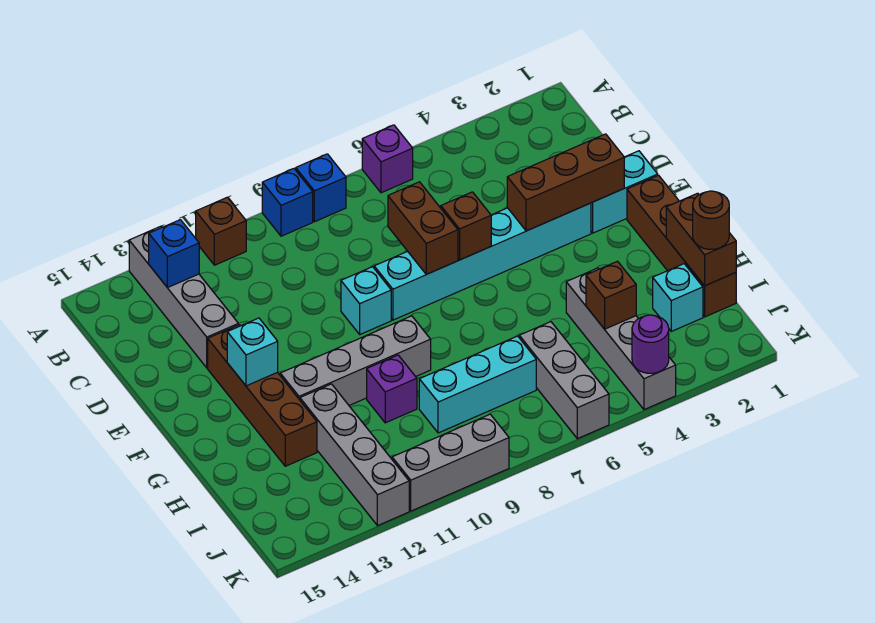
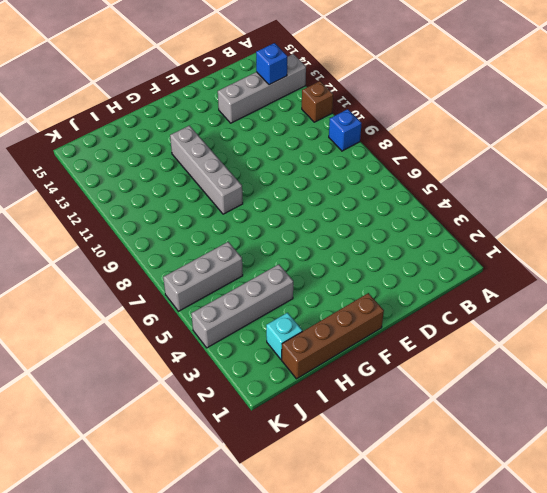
none -> purple brick A6 level 1
none -> blue brick A8 level 1
none -> cyan brick E1:E2 level 1

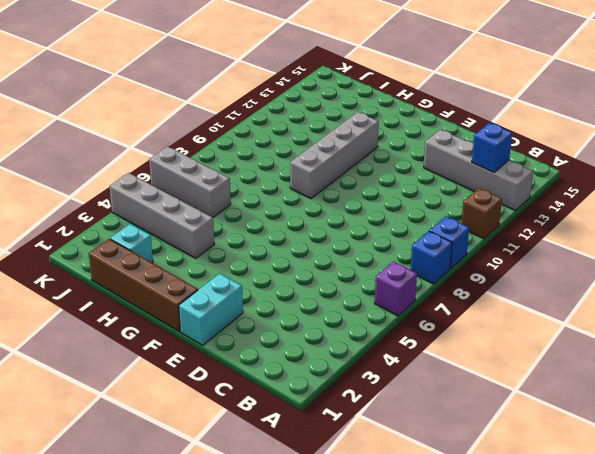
none -> cyan brick E3:E8 level 1
none -> cyan brick E9 level 1
none -> brown brick E13:H13 level 1

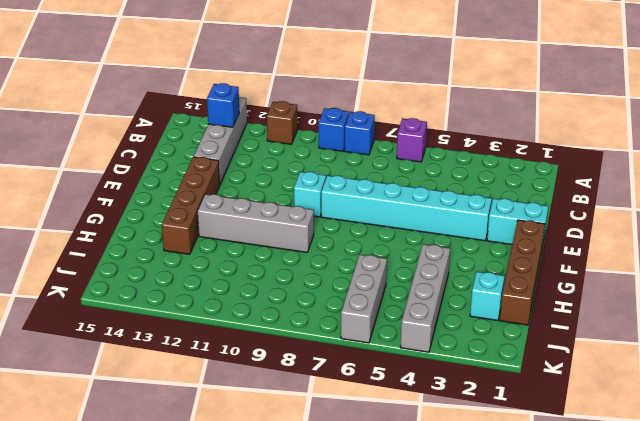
none -> purple brick H10 level 1
none -> grey brick H12:K12 level 1
none -> cyan brick I7:I9 level 1

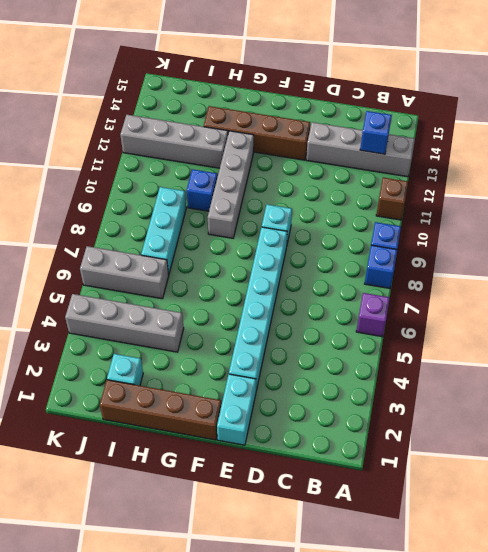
blue brick H10 level 1 -> purple brick H10 level 1
none -> grey brick K9:K11 level 1
none -> brown brick D7:E7 level 2
none -> brown brick E2:E4 level 2

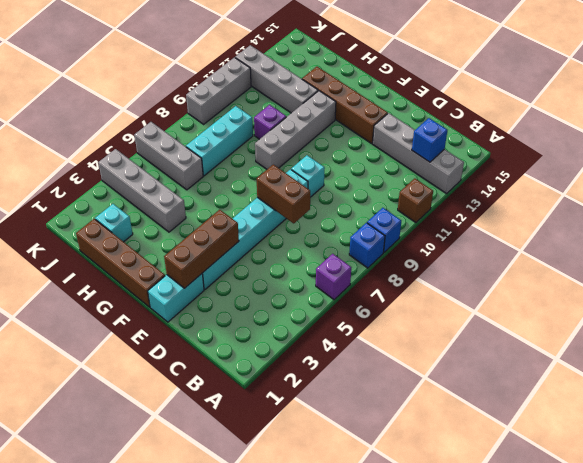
none -> brown brick E6 level 2
none -> cyan brick F13 level 2
none -> brown brick H1:I1 level 2

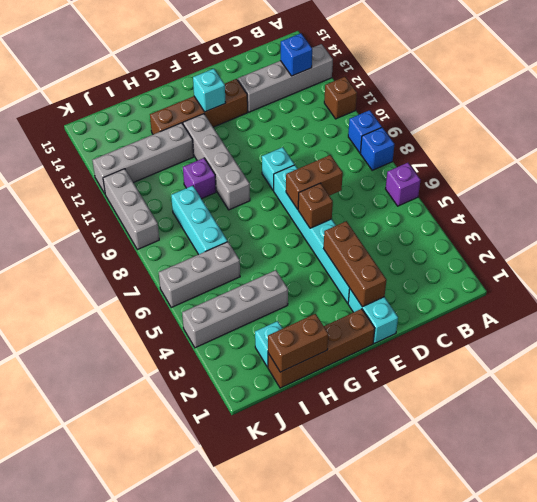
none -> brown brick I4 level 2
none -> purple round brick K4 level 2
none -> brown round brick I1 level 3

